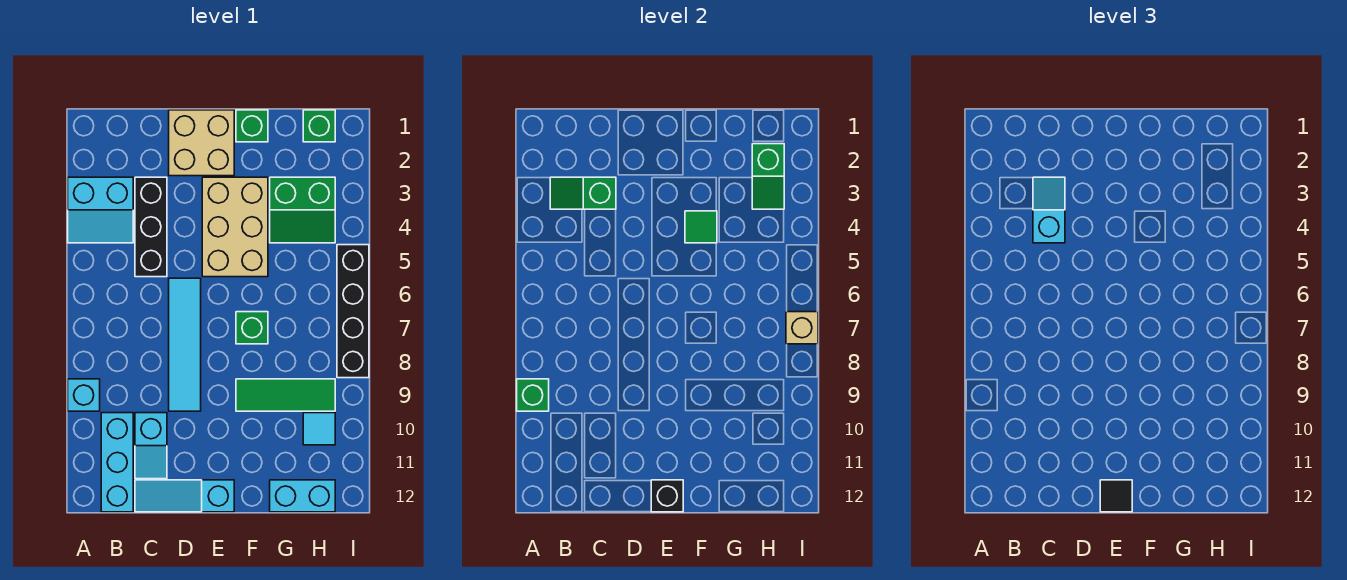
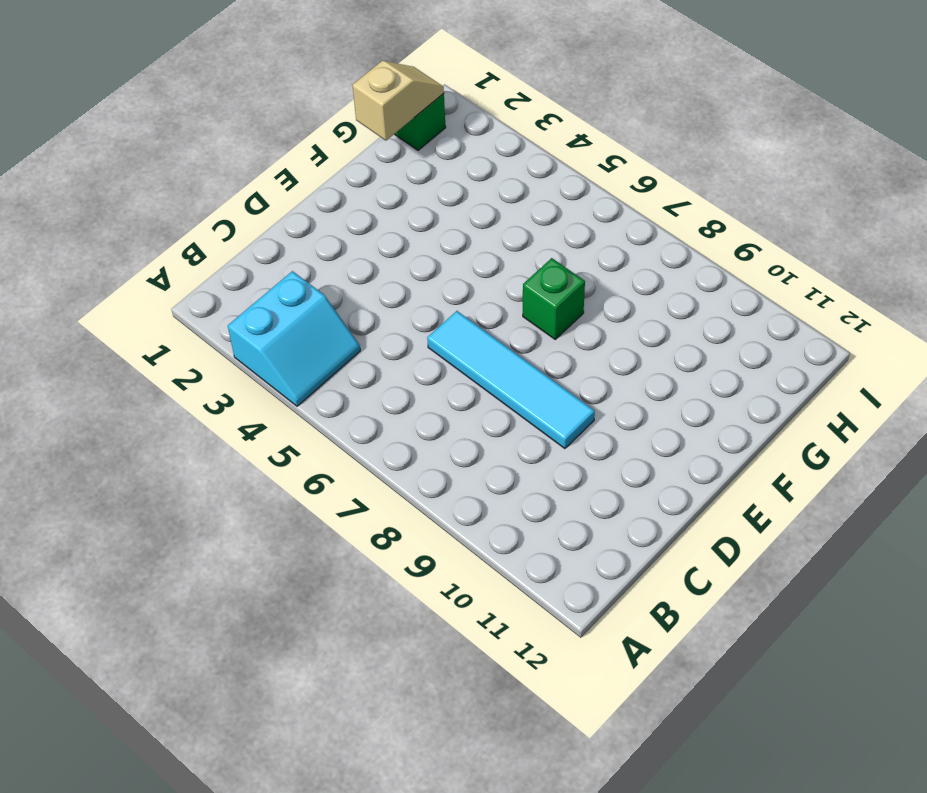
tan slope G1:H1 level 2 top G -> none
none -> cyan brick A9 level 1
none -> cyan brick B10:B12 level 1
none -> black brick C3:C5 level 1

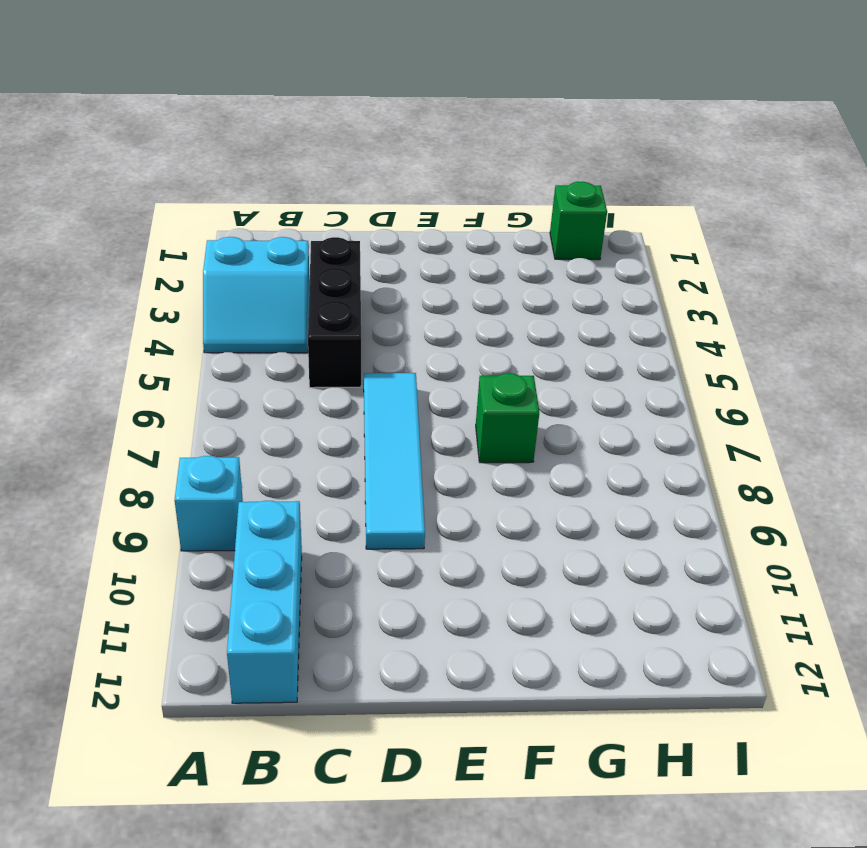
none -> cyan slope C10:C11 level 1 top 10
none -> cyan slope C12:E12 level 1 top E
none -> tan brick D1:E2 level 1

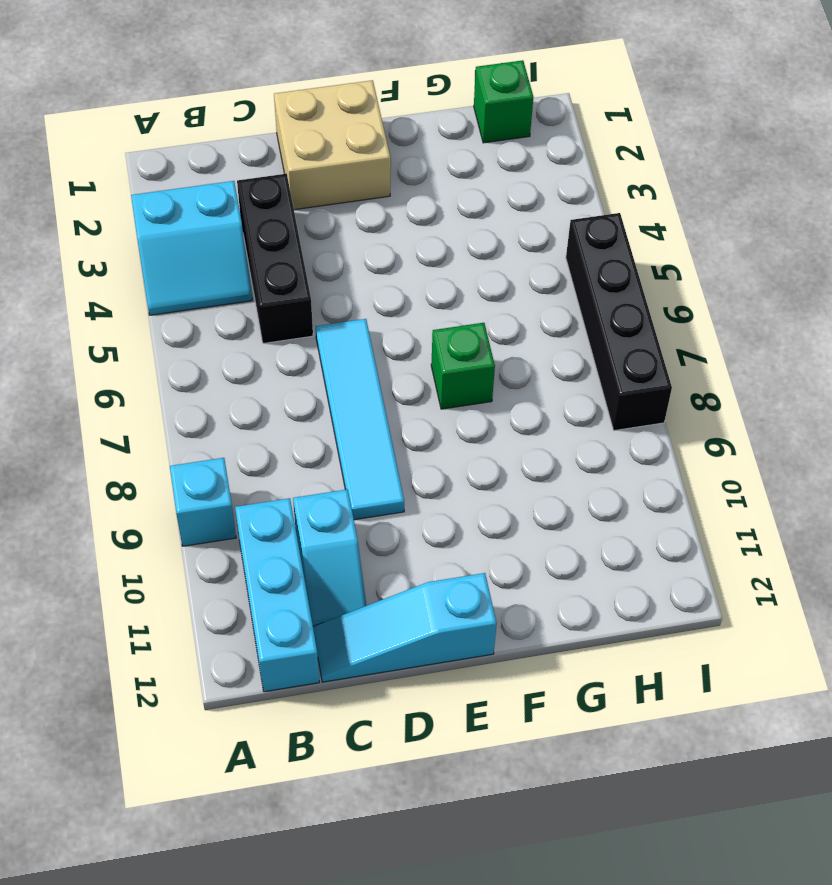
none -> tan brick E3:F5 level 1
none -> green brick F1 level 1
none -> green tile F9:H9 level 1

